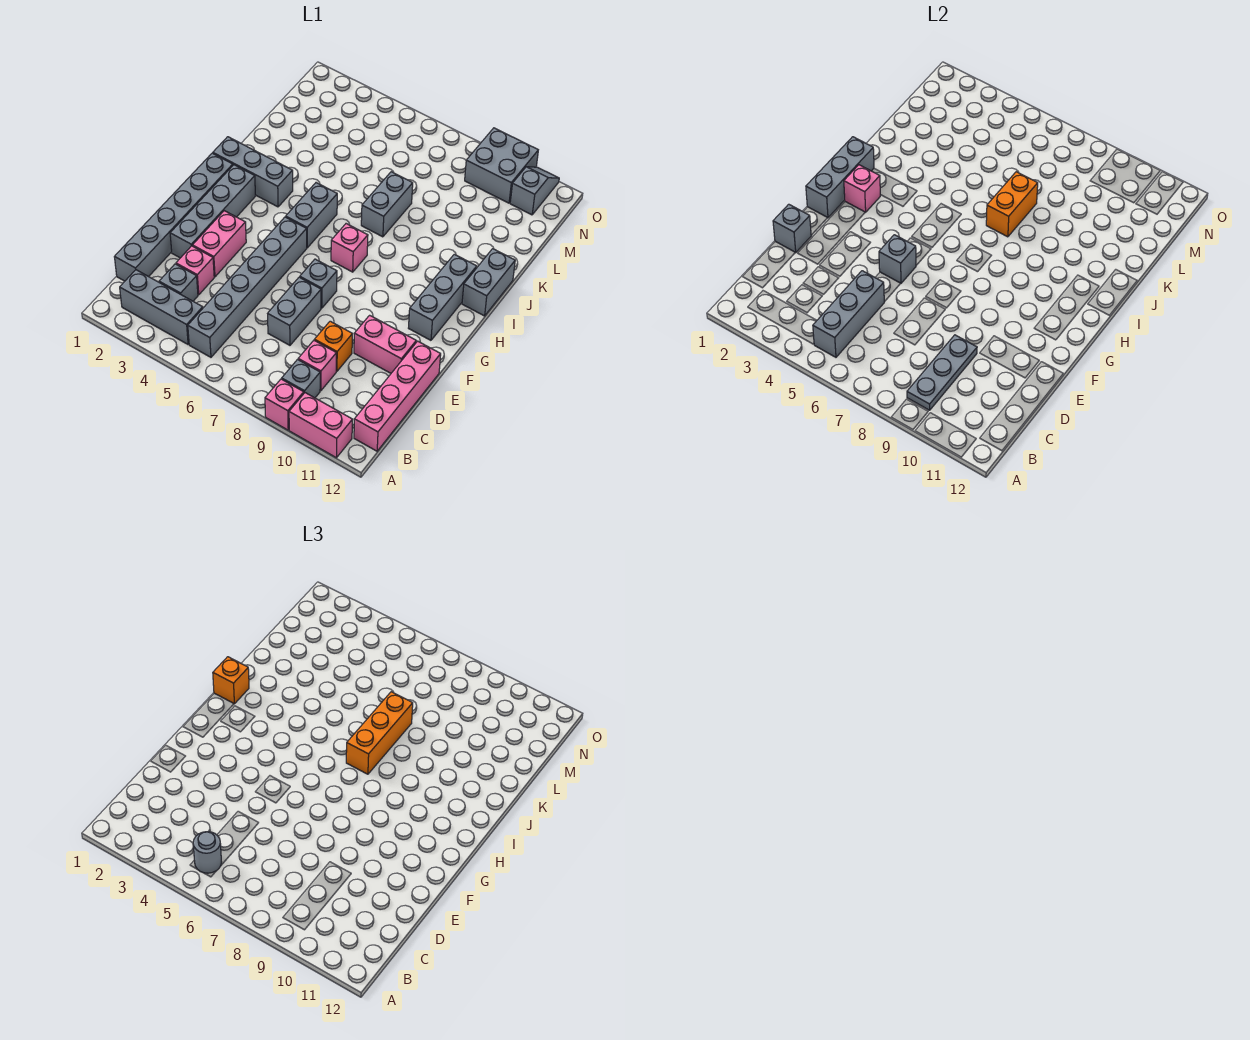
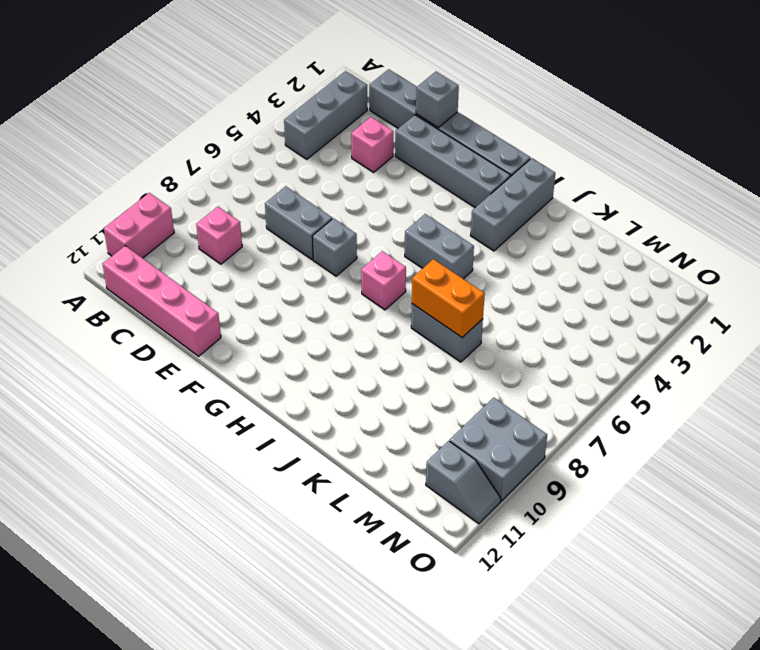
none -> pink brick A9 level 1
none -> grey brick B5:G5 level 1
none -> grey brick B9 level 1
none -> grey brick C3 level 1

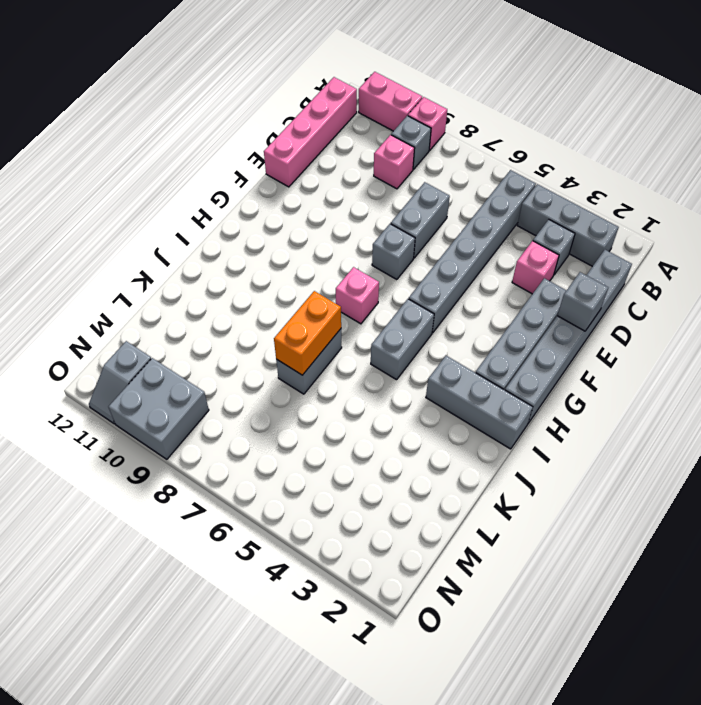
none -> orange brick D9 level 1
none -> pink brick E3:F3 level 1
none -> pink brick E10:E11 level 1
none -> grey brick G11:I11 level 1

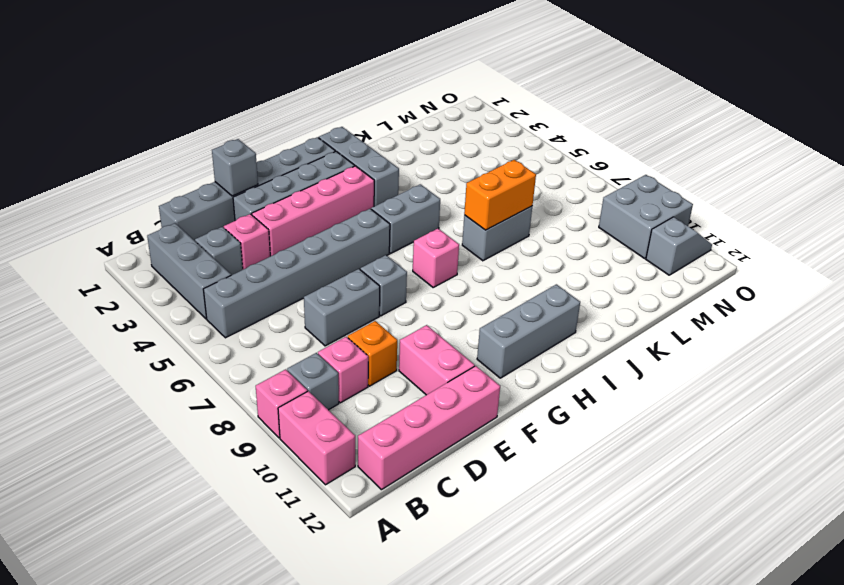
pink brick E3:H3 level 1 -> pink brick E3:F3 level 1
none -> grey brick I12:J12 level 1
none -> grey brick B5:D5 level 2
none -> grey plate B9:D9 level 2
none -> grey brick F5 level 2

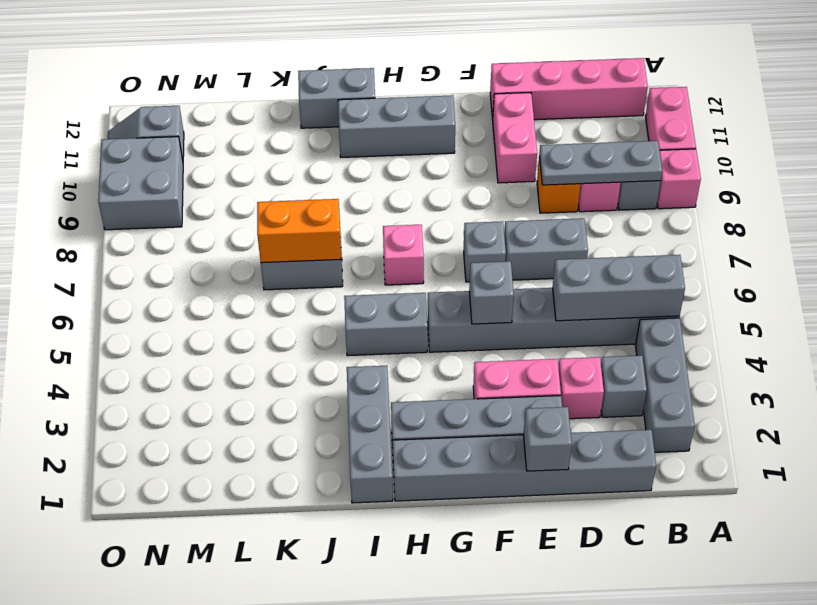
none -> grey brick G1:I1 level 2
none -> pink brick H2 level 2
none -> grey round brick B5 level 3
none -> orange brick I1 level 3

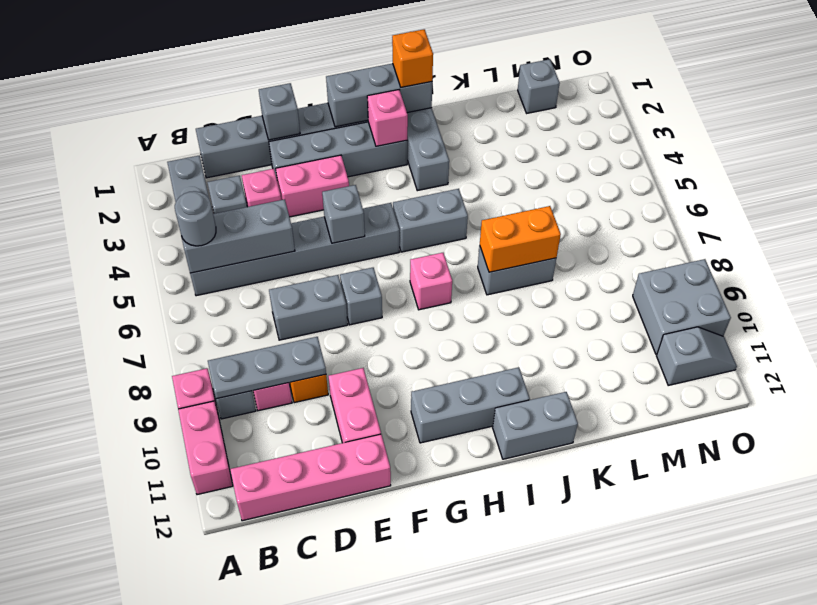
grey brick M1 level 1 -> none
none -> orange brick I7:K7 level 3

